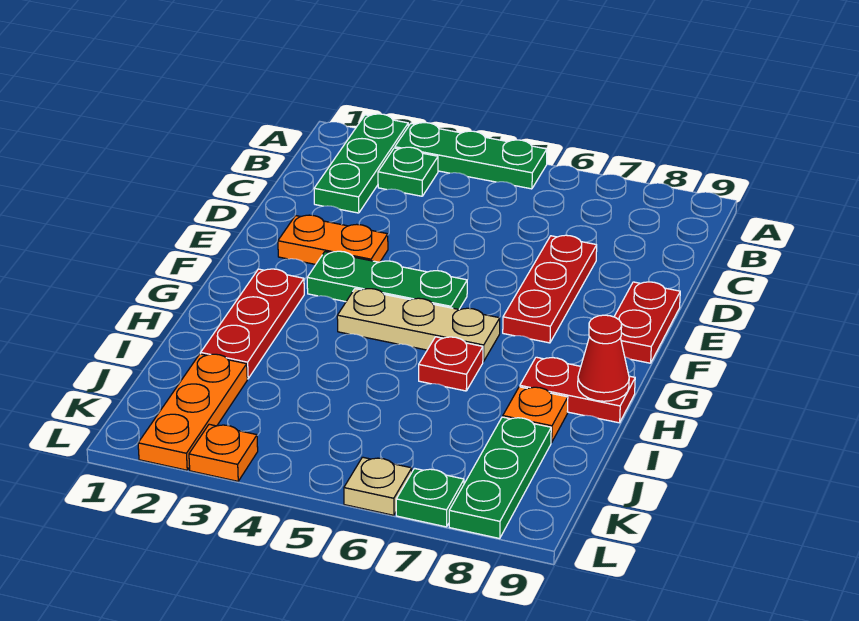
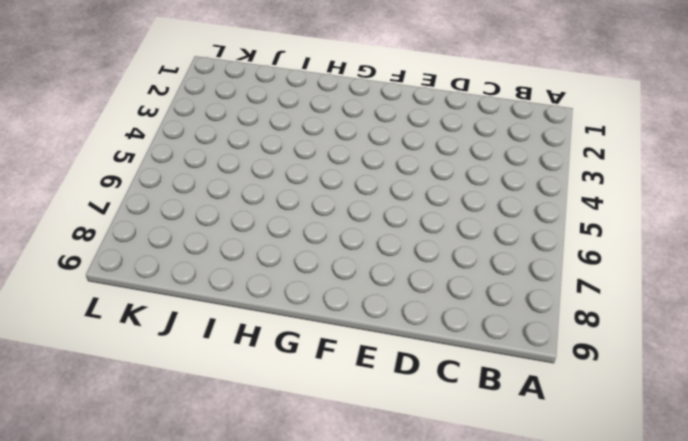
none -> green plate A2:C2 level 1
none -> green plate A3:A5 level 1
none -> green plate B3 level 1

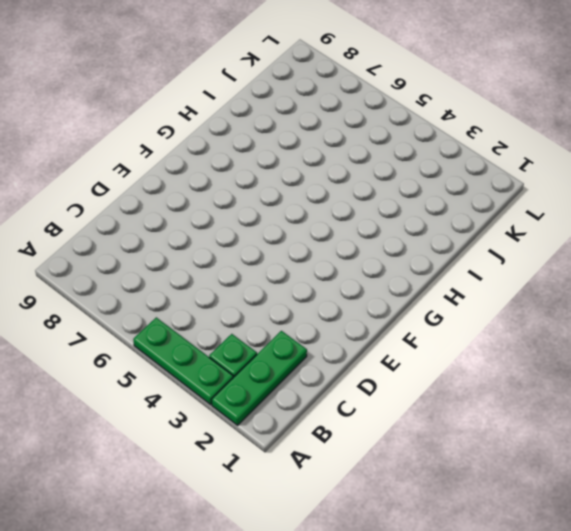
none -> red plate D7:F7 level 1
none -> orange plate E2:E3 level 1
none -> red plate E9:F9 level 1

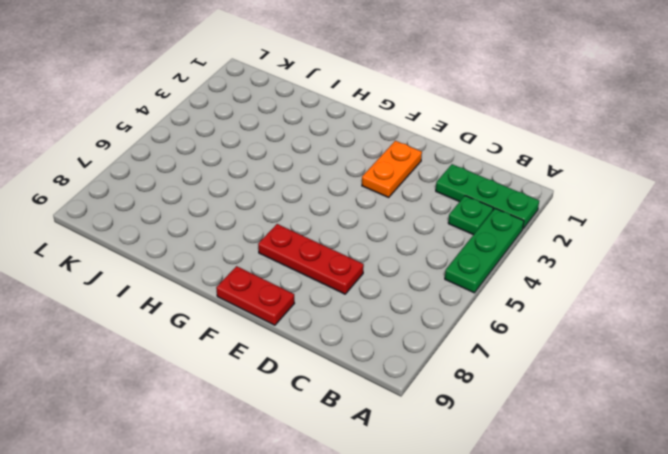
none -> green plate F3:F5 level 1
none -> red plate G2:I2 level 1
none -> tan plate G4:G6 level 1

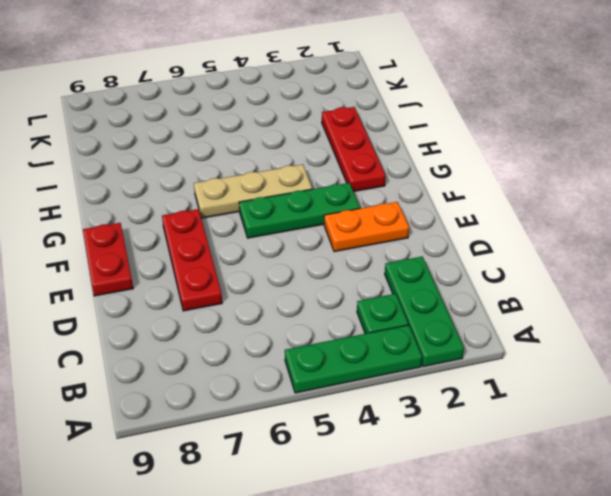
none -> red plate H6 level 1
none -> red plate H8:H9 level 1
none -> orange plate I8 level 1

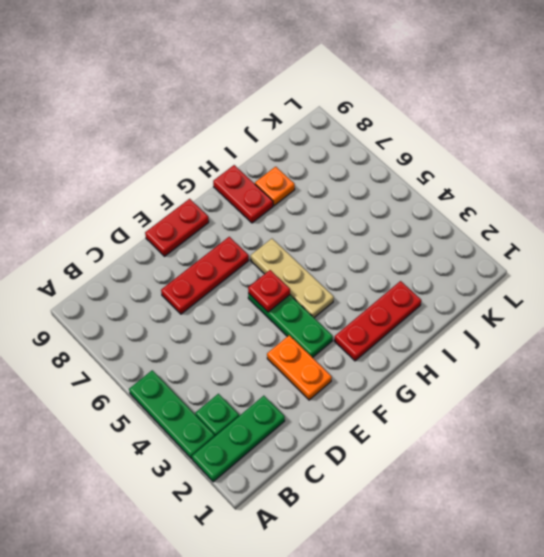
red plate F5 level 2 -> red plate H6 level 1
none -> orange plate J2:L2 level 1
none -> green plate J8:L8 level 1
none -> orange plate L3 level 1

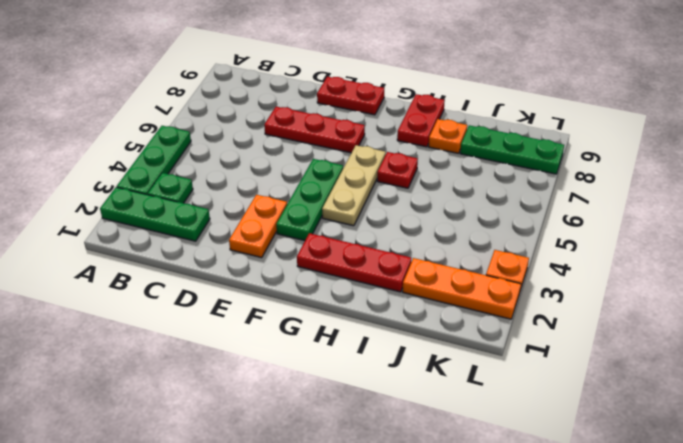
none -> tan plate L6 level 1
none -> green plate L7 level 1
none -> red cone H9 level 2

